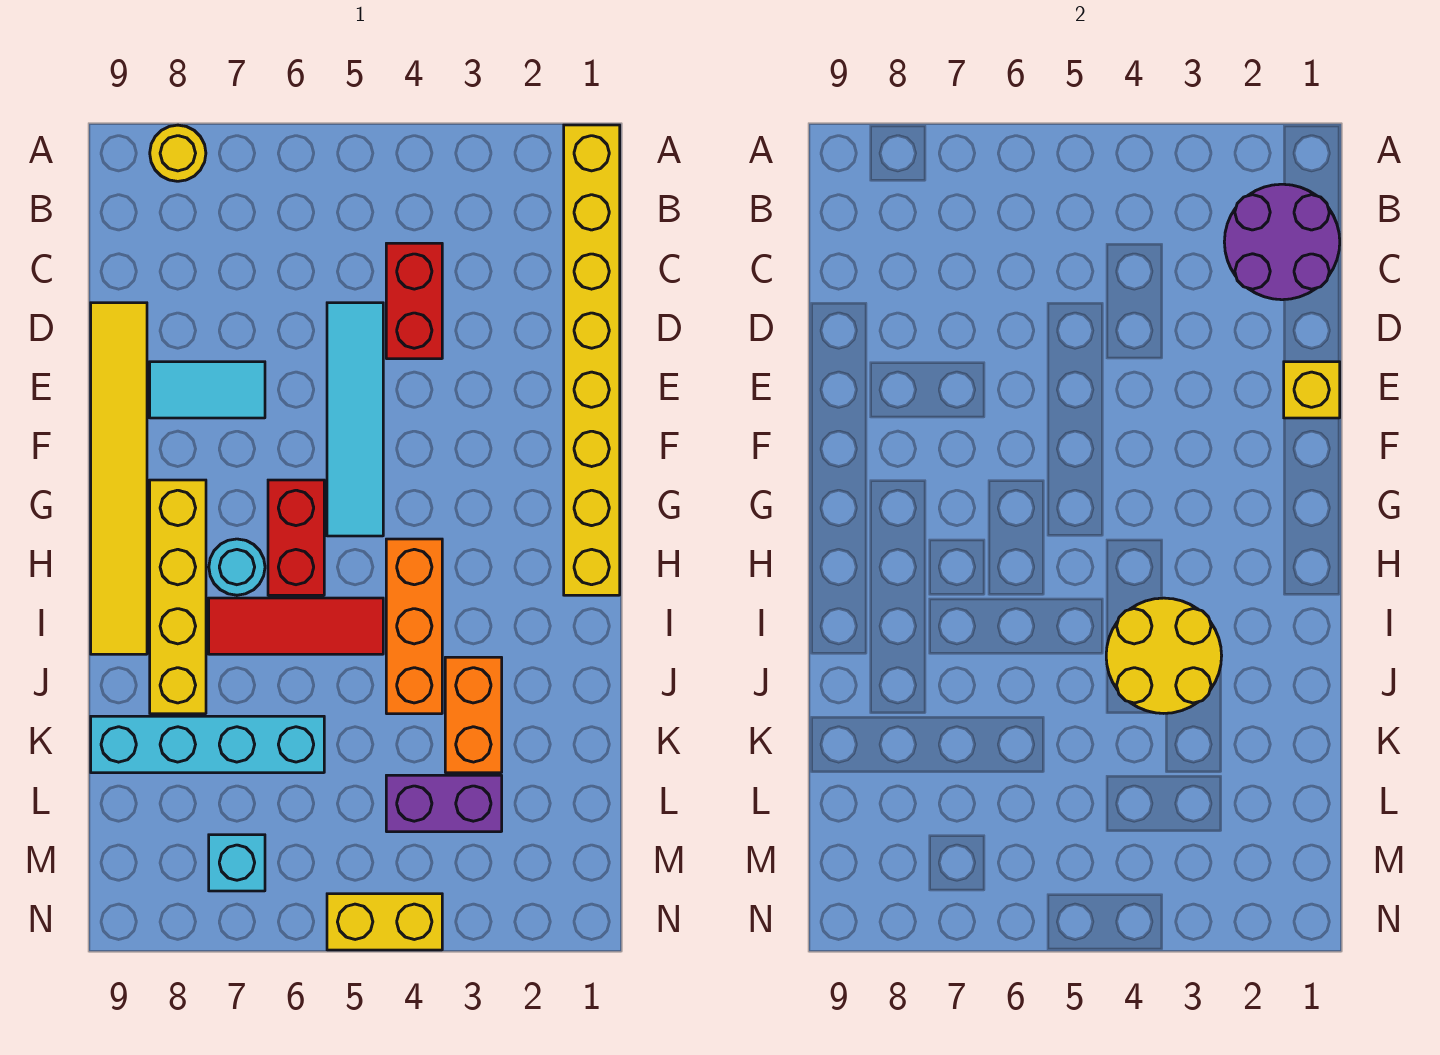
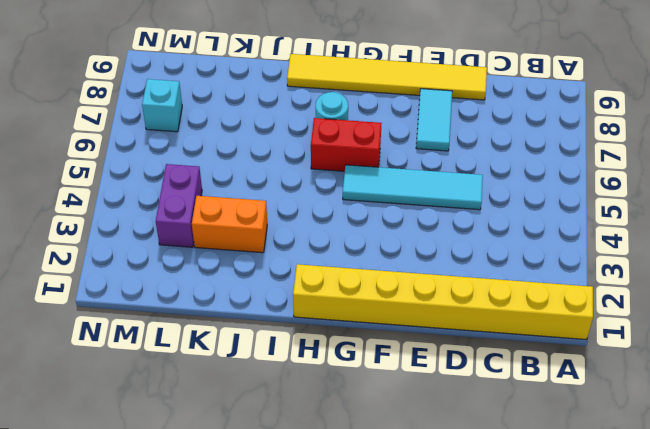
none -> yellow round brick A8 level 1
none -> red brick C4:D4 level 1
none -> yellow brick G8:J8 level 1

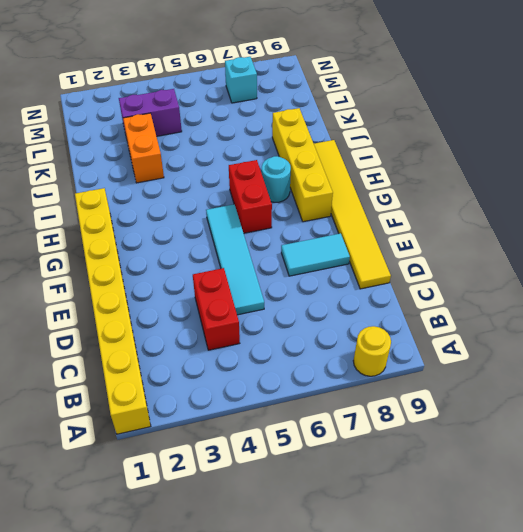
none -> orange brick H4:J4 level 1
none -> red tile I5:I7 level 1
none -> cyan brick K6:K9 level 1

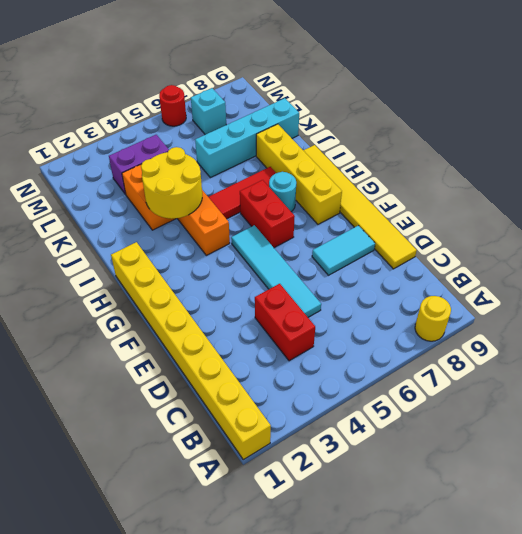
red round brick N6 level 1 -> none
none -> yellow brick N4:N5 level 1
none -> purple round brick B1:C2 level 2
none -> yellow brick E1 level 2

